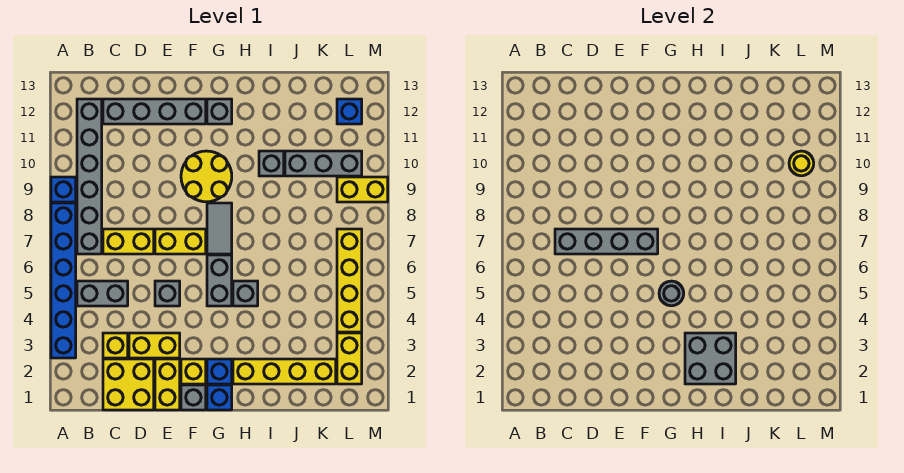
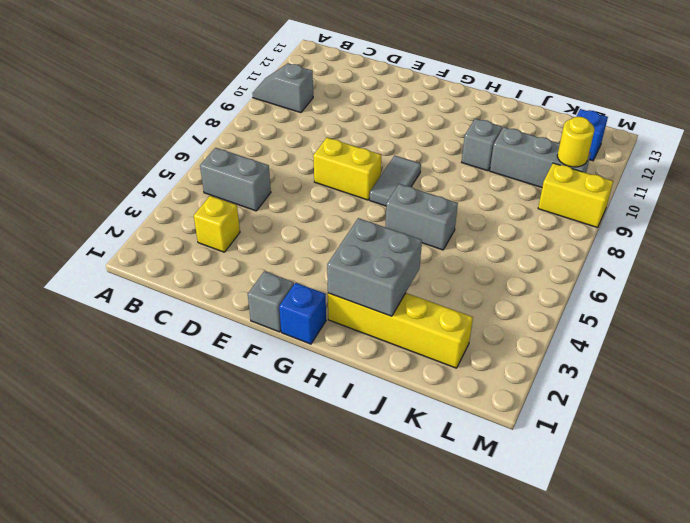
grey slope A10:B10 level 1 top B -> grey brick B7:B12 level 1
grey brick H6:I6 level 1 -> grey brick G5:G6 level 1
none -> blue brick A3:A8 level 1
none -> blue brick A9 level 1
none -> yellow brick C1:D2 level 1
none -> yellow brick C7:D7 level 1

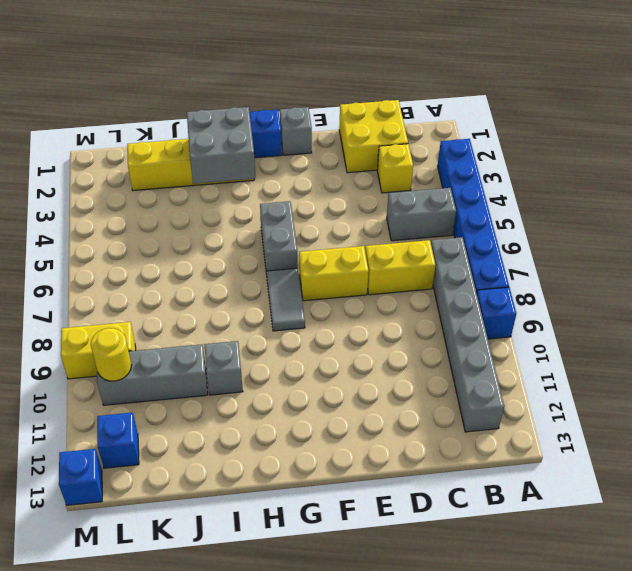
blue brick M13 level 1 -> blue brick G2 level 1
none -> grey brick C12:F12 level 1
none -> yellow brick D3:E3 level 1
none -> yellow brick E1:E2 level 1
none -> grey brick E5 level 1

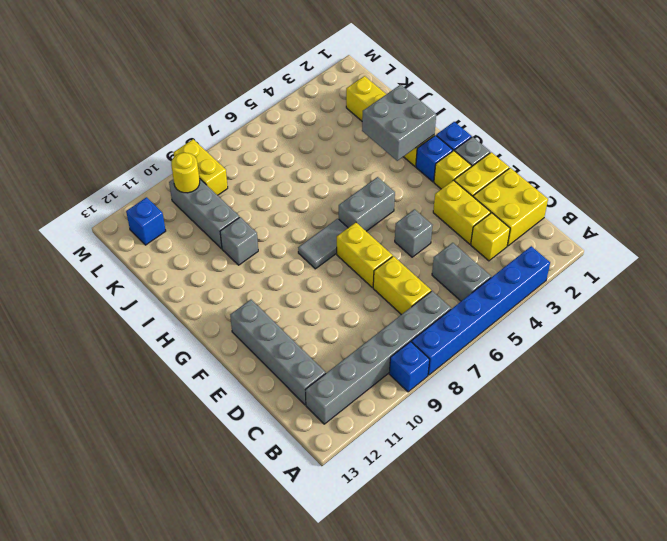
none -> yellow round brick F9:G10 level 1
none -> grey brick G12 level 1
none -> grey brick H5 level 1
none -> yellow brick L2:L3 level 1

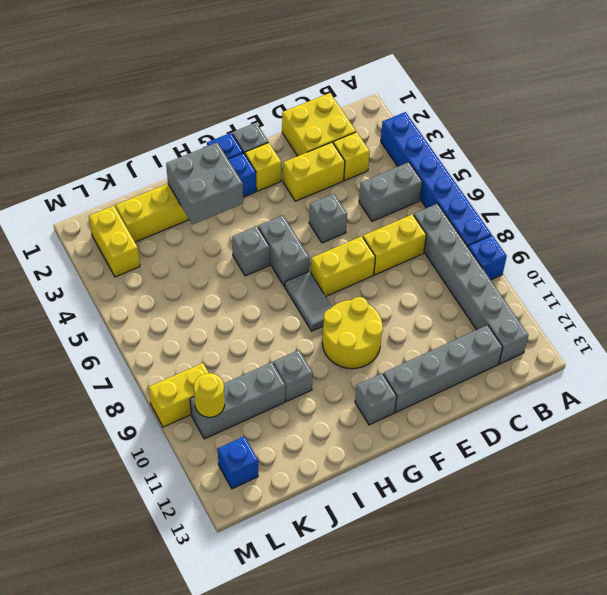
none -> yellow brick E1:E2 level 1
none -> yellow brick L4:L7 level 1
none -> grey brick C7:F7 level 2
none -> grey round brick G5 level 2

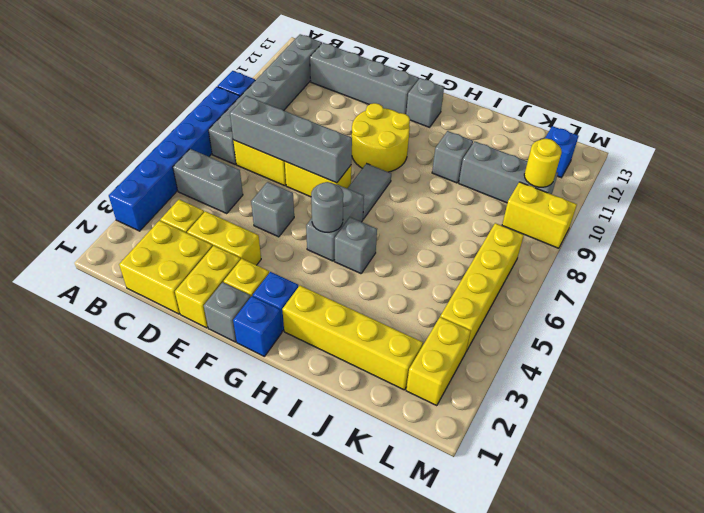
none -> grey brick H2:I3 level 2

